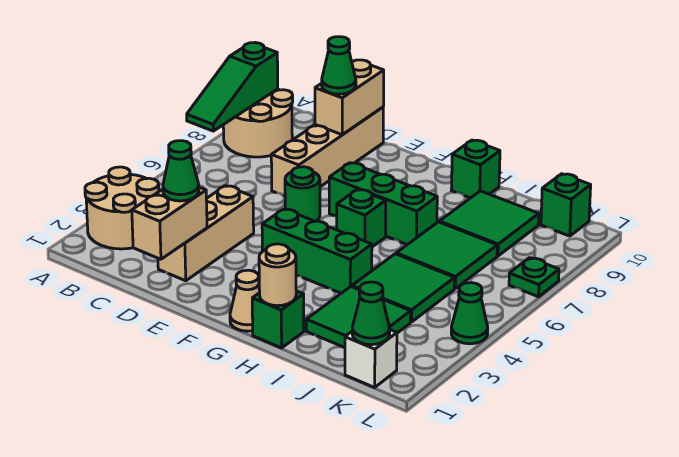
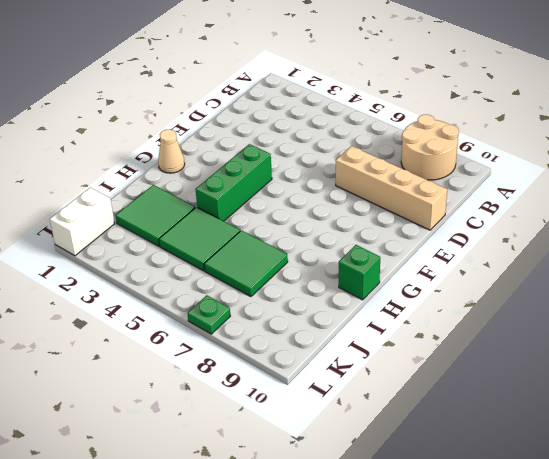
white brick K1:L1 level 1 -> white brick K1 level 1
none -> tan round brick A2:B3 level 1
none -> tan brick D2:D4 level 1
none -> green round brick E6 level 1

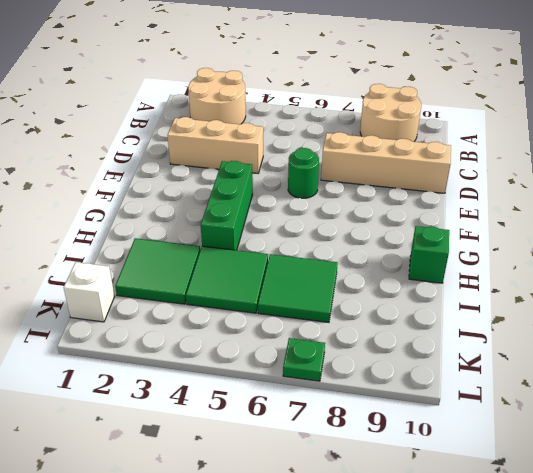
none -> green brick F7:H7 level 1
none -> tan cone G1 level 1
none -> green brick G6 level 1

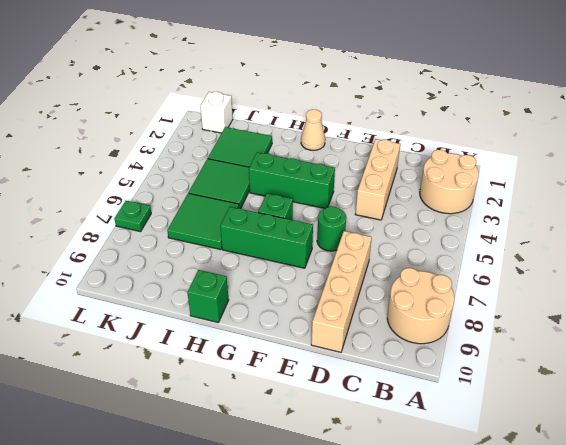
none -> green brick H1 level 1
none -> green tile I8:J9 level 1
none -> green brick K10 level 1

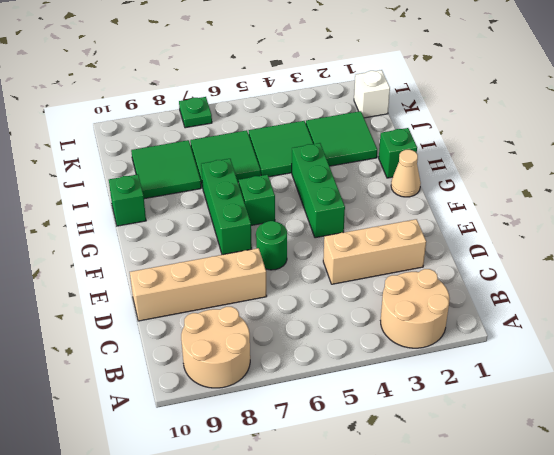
none -> green brick K10 level 1
none -> green cone L4 level 1
none -> green slope A7:A9 level 2 top 9

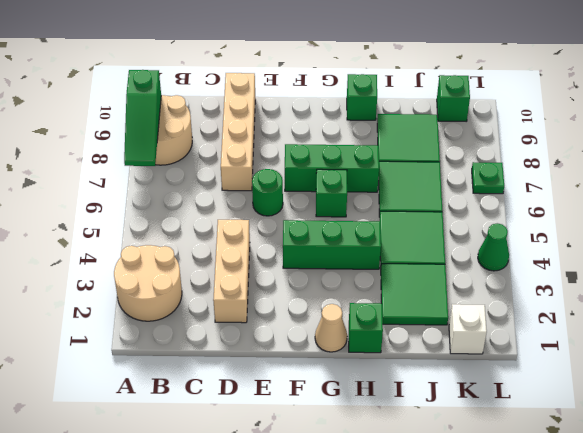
none -> tan brick D1:D2 level 2
none -> tan brick D9:D10 level 2
none -> tan round brick H1 level 2

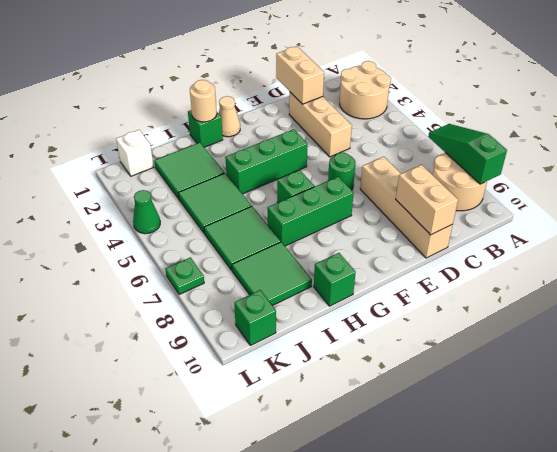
none -> green cone K1 level 2
none -> green cone D2 level 3
none -> green cone D9 level 3

